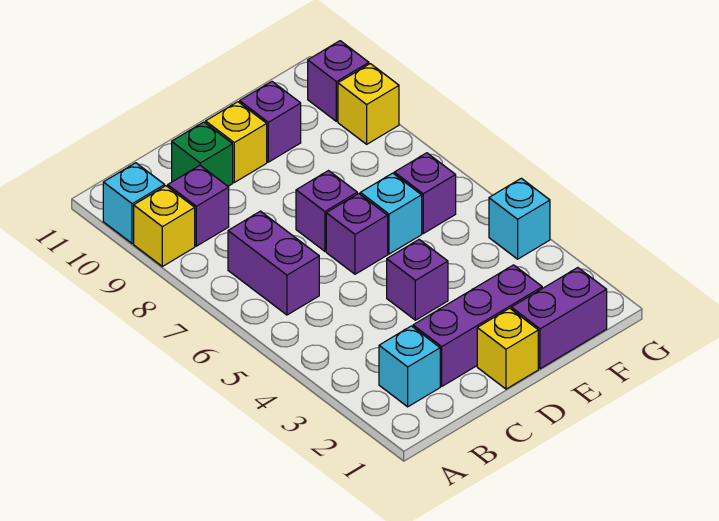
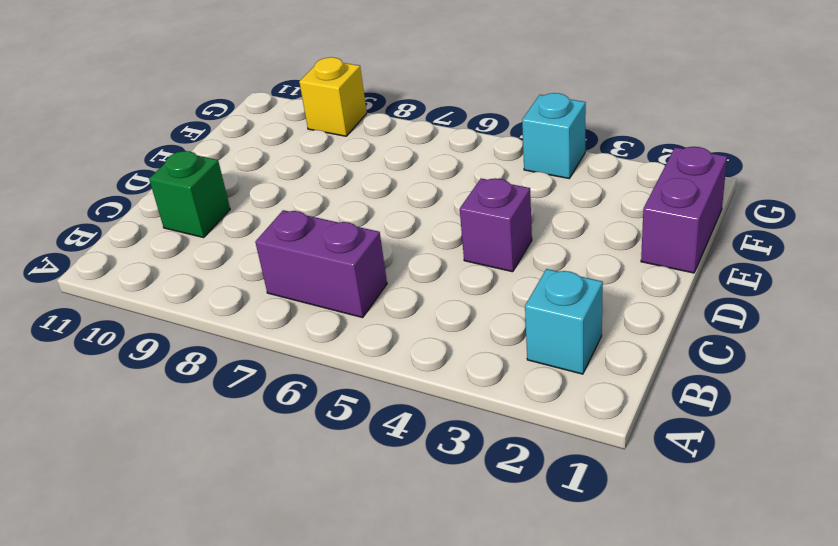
none -> yellow brick A9 level 1
none -> cyan brick A10 level 1
none -> purple brick B9 level 1

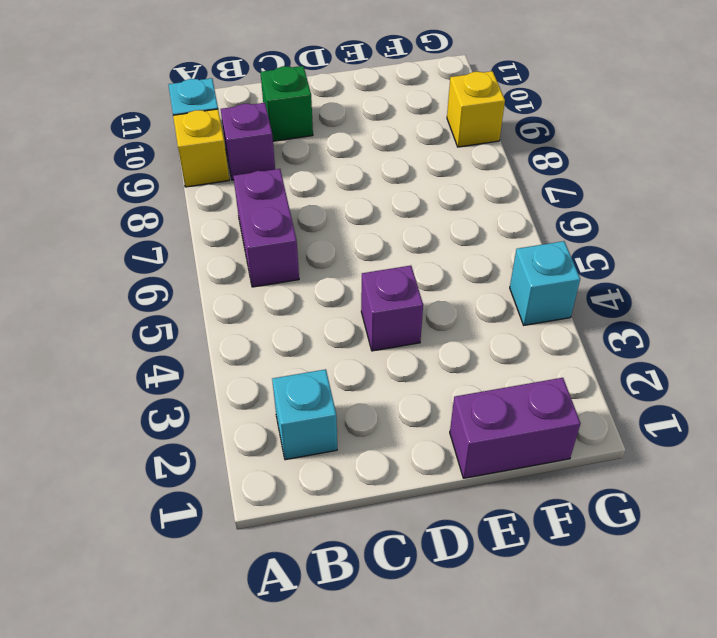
none -> purple brick C2:E2 level 1
none -> yellow brick D1 level 1
none -> purple brick D6 level 1

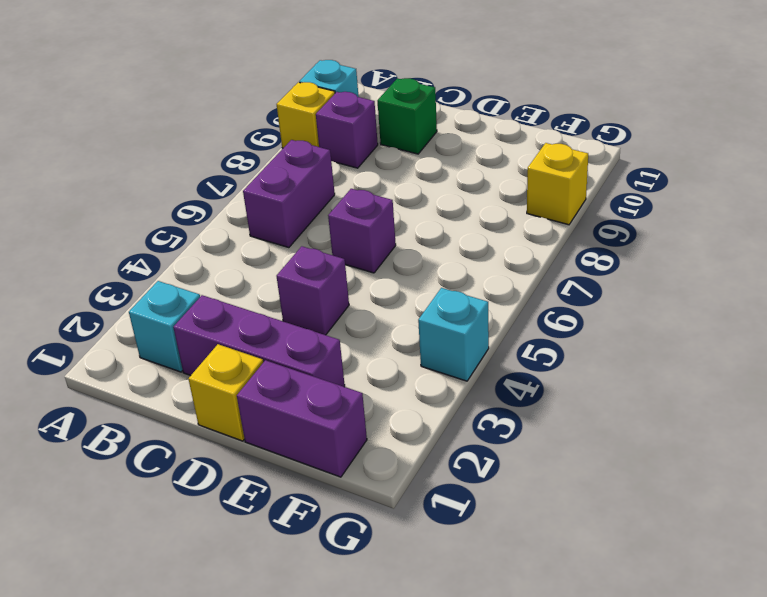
none -> purple brick D7 level 1
none -> yellow brick D10 level 1
none -> cyan brick E6 level 1

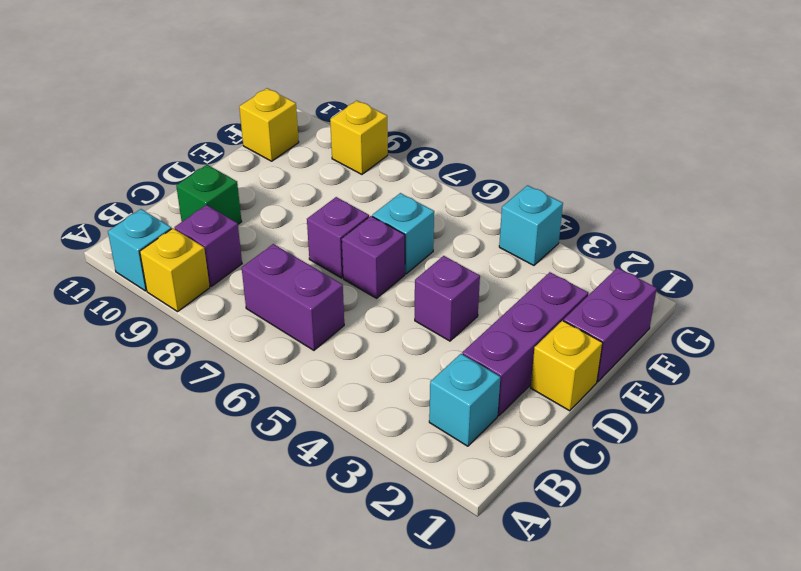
yellow brick F11 level 1 -> yellow brick D10 level 1
none -> purple brick E10 level 1
none -> purple brick F6 level 1
none -> purple brick G10 level 1

